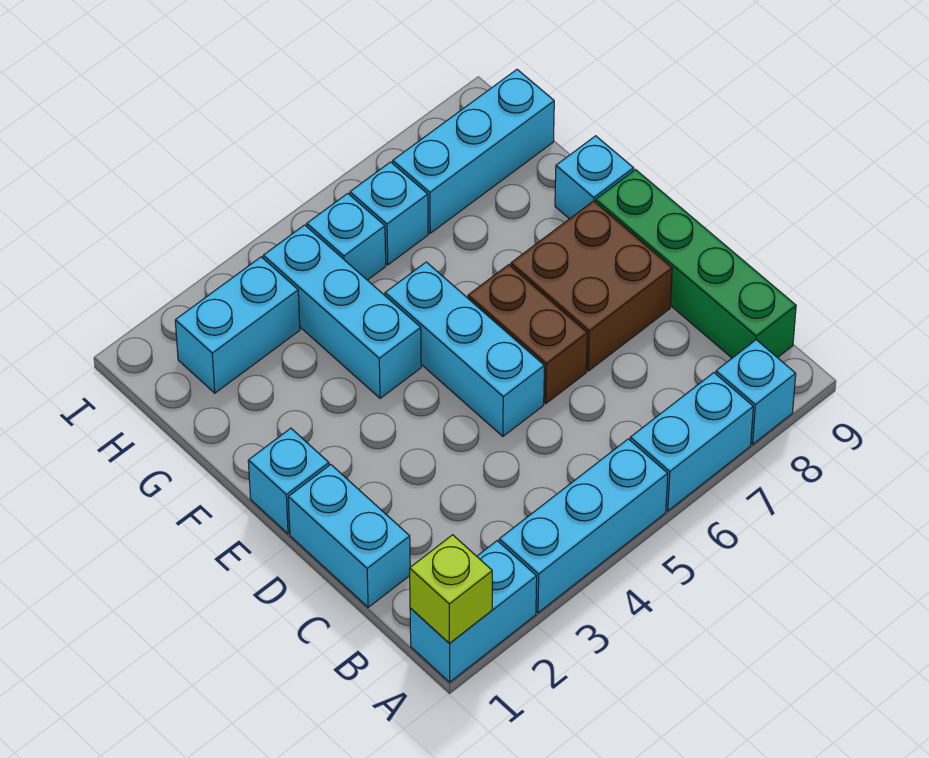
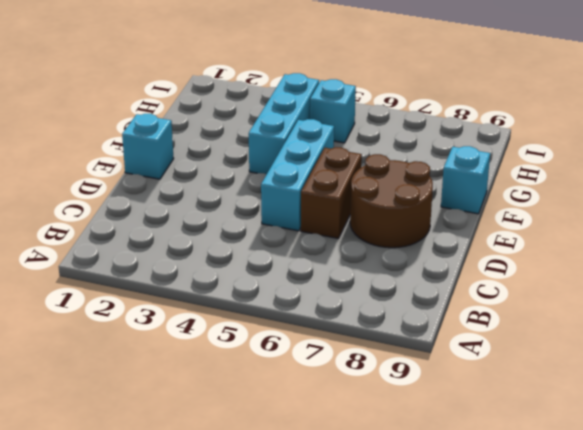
brown round brick D7:E8 level 1 -> brown brick D7:E8 level 1
none -> cyan brick A1:A2 level 1
none -> cyan brick A3:A5 level 1
none -> cyan brick A6:A7 level 1

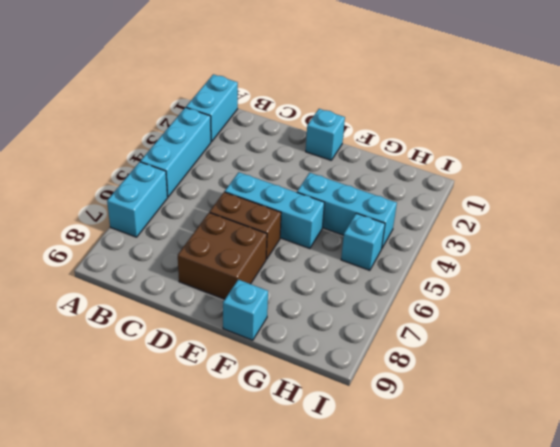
none -> cyan brick A8 level 1
none -> green brick B9:E9 level 1
none -> cyan brick C1:D1 level 1

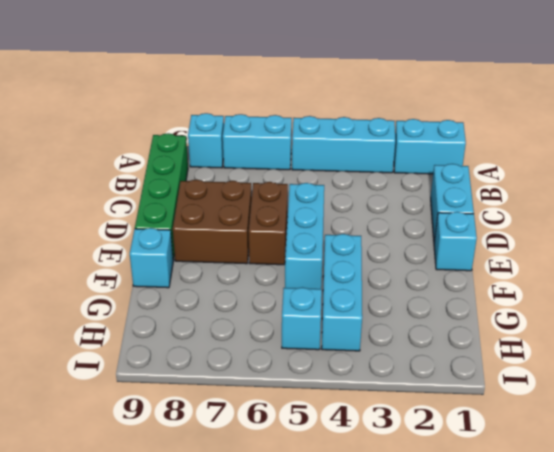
none -> cyan brick H2:H3 level 1
none -> cyan brick H6 level 1
none -> cyan brick H7:H9 level 1

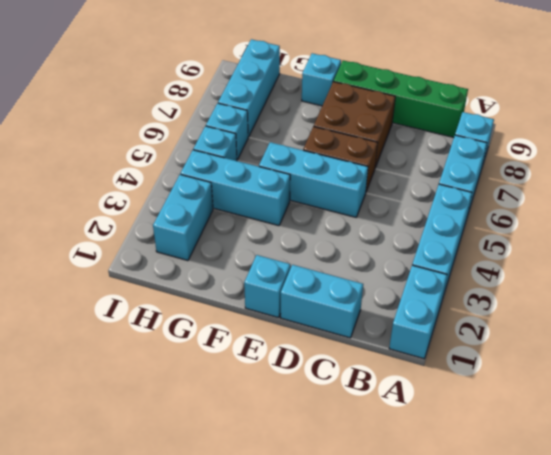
none -> lime brick A1 level 2

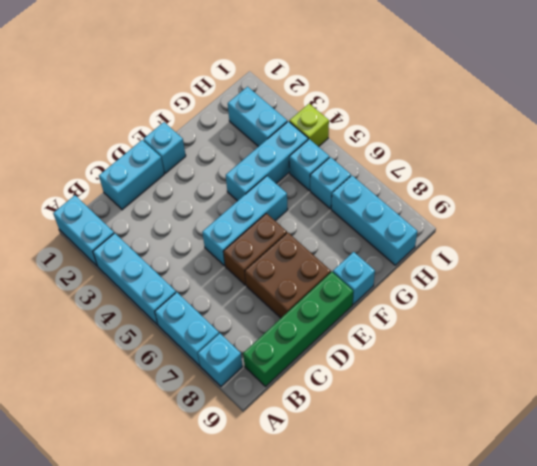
lime brick I4 level 1 -> lime brick A1 level 2

